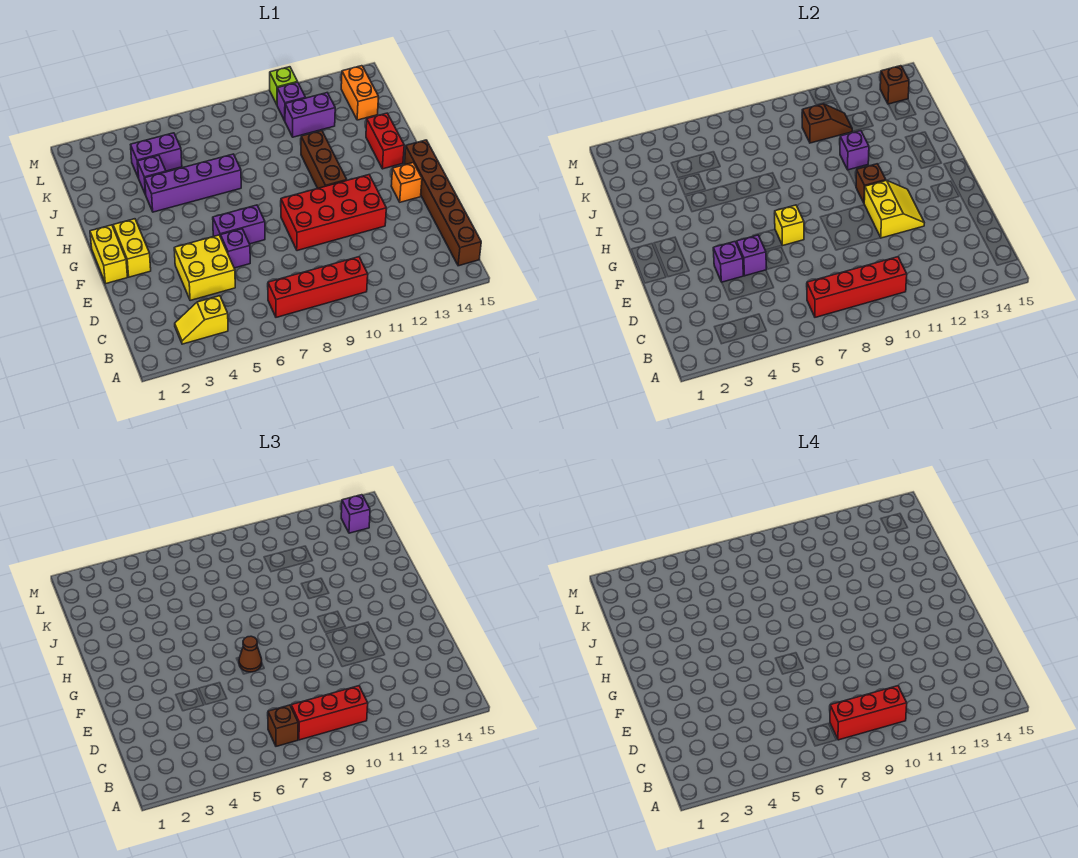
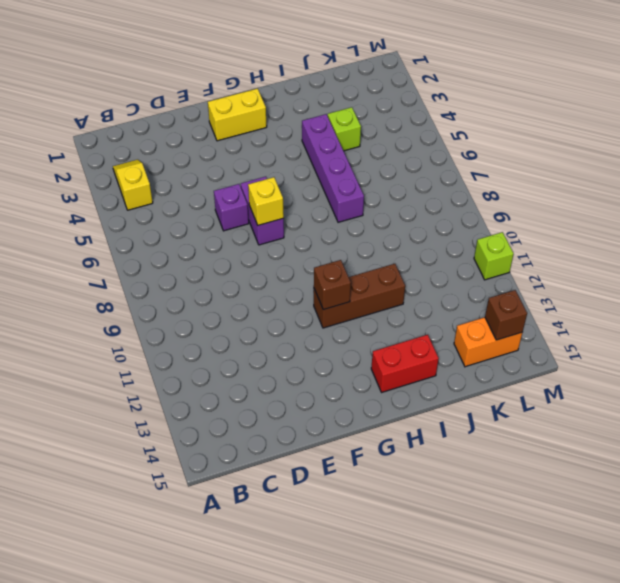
lime brick J4 level 1 -> purple brick J4 level 1
none -> red brick B7:B10 level 1
none -> brown brick B15:G15 level 1
none -> yellow brick D4:E5 level 1
none -> red brick E9:F12 level 1

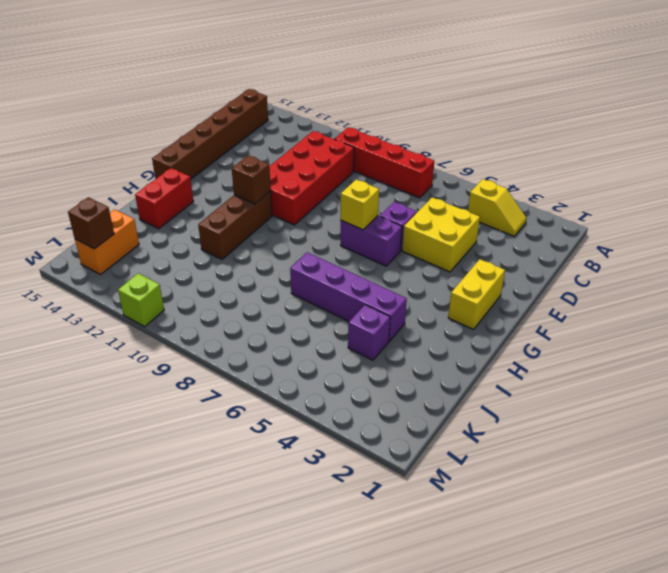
red brick C10:F11 level 1 -> red brick E9:F12 level 1
none -> yellow brick F1:G1 level 1
none -> orange brick F14 level 1
none -> purple brick K4:K5 level 1
none -> purple brick K11:K12 level 1

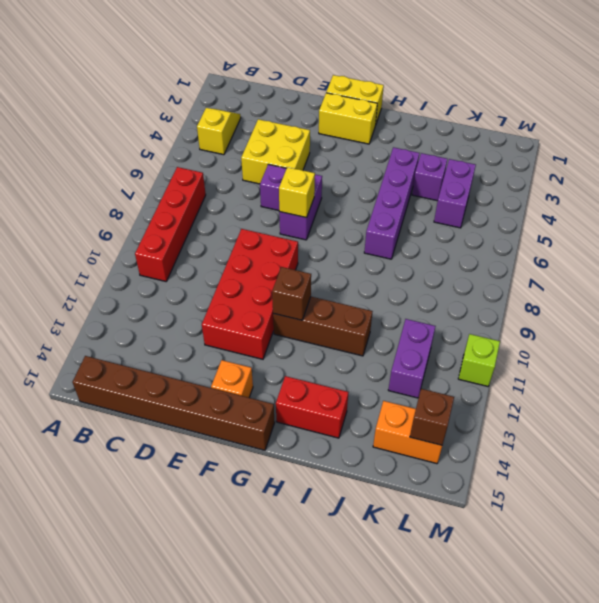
none -> purple brick L11 level 1
none -> red brick B7:B10 level 2
none -> purple brick E4 level 2
none -> purple brick E5 level 2

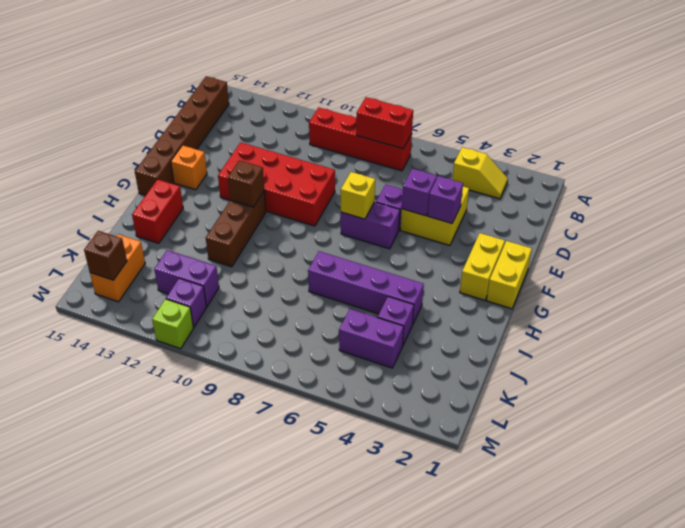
red brick B7:B8 level 2 -> red brick B7:B10 level 2
none -> yellow slope E11:F12 level 2 top 11
none -> purple brick I11 level 2
none -> brown slope K10:K11 level 2 top 10
none -> brown brick B7 level 3

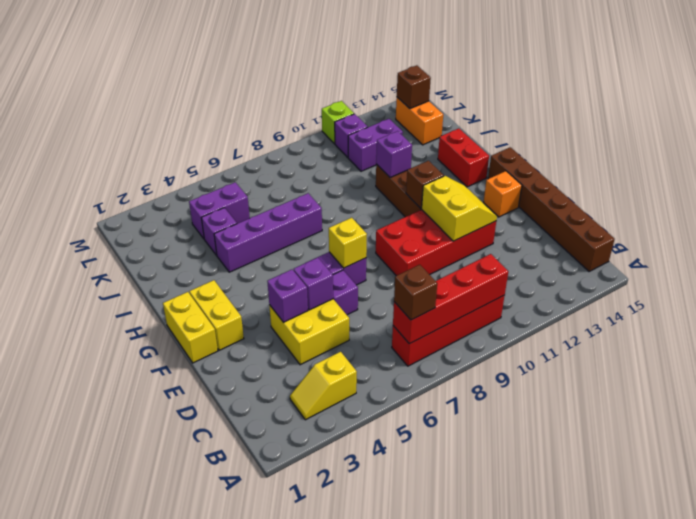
none -> brown slope K10:K11 level 2 top 10
none -> red brick B8:B10 level 3
none -> brown cone F7 level 3
none -> purple brick L14 level 3

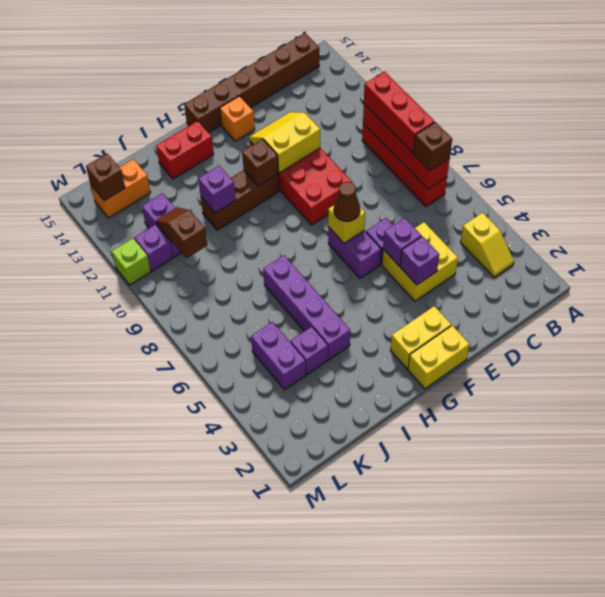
none -> purple brick L14 level 3
none -> red brick B8:B10 level 4

